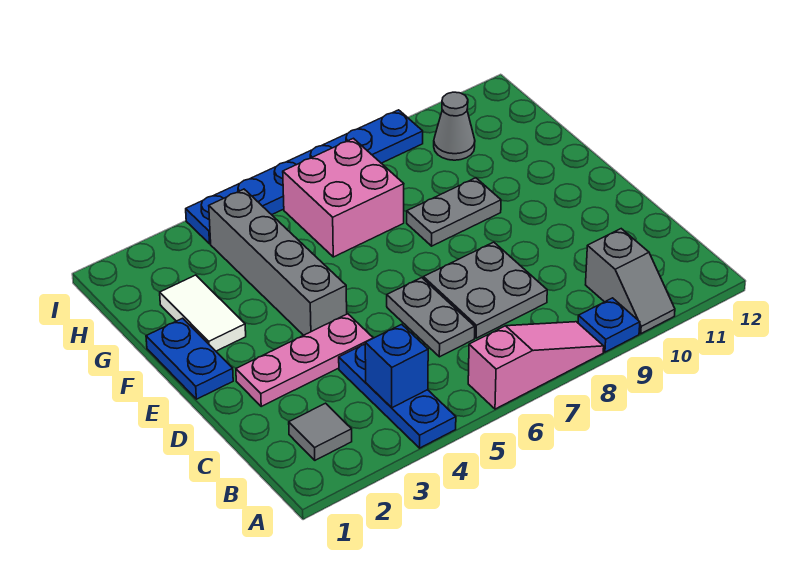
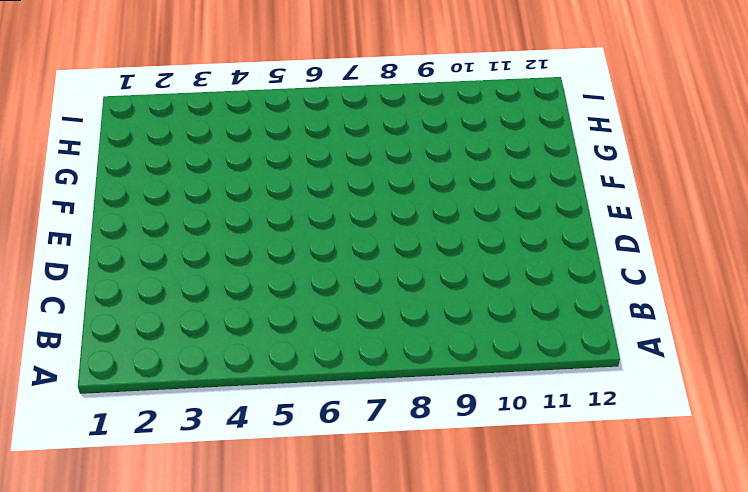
none -> blue plate A4:C4 level 1
none -> pink slope A6:A8 level 1 top 6
none -> blue plate A9 level 1

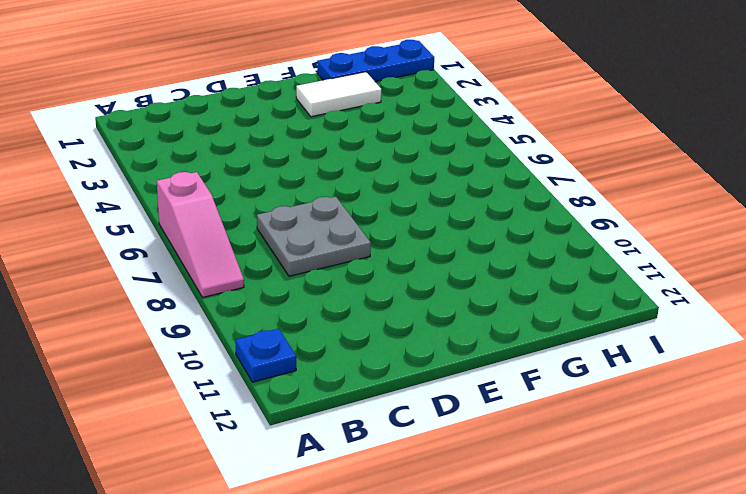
blue plate A11 level 1 -> blue plate A9 level 1
blue plate G1:I1 level 1 -> blue plate A4:C4 level 1
none -> grey slope A10:B10 level 1 top B
none -> grey tile B2 level 1
none -> grey plate C6:D6 level 1

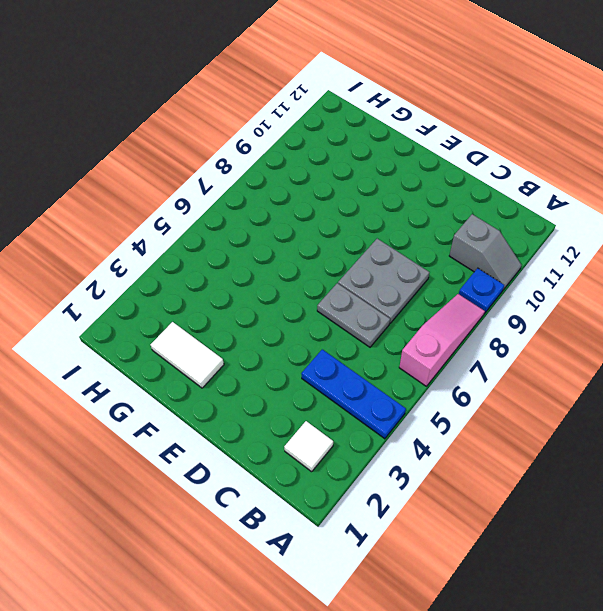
white tile B2 level 1 -> grey tile B2 level 1
none -> pink plate D2:D4 level 1
none -> blue plate E1:F1 level 1
none -> grey brick E4:H4 level 1

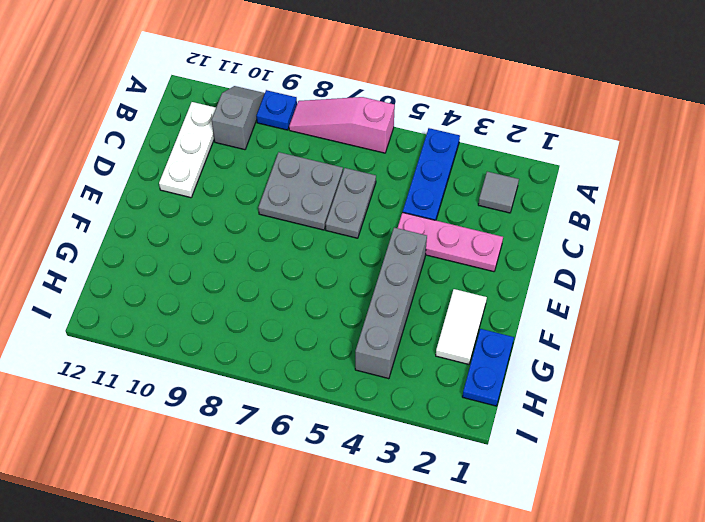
white plate B11:D11 level 1 -> none
blue plate G1:H1 level 1 -> blue plate E1:F1 level 1
none -> grey plate F8:F9 level 1
none -> pink brick G6:H7 level 1
none -> grey cone H10 level 1

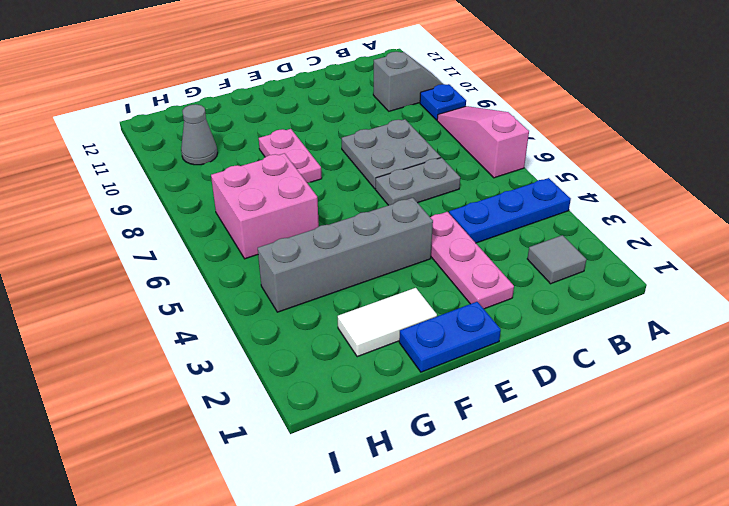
pink plate F8:F9 level 1 -> grey plate F8:F9 level 1
none -> blue plate I4:I9 level 1
none -> blue brick B4 level 2

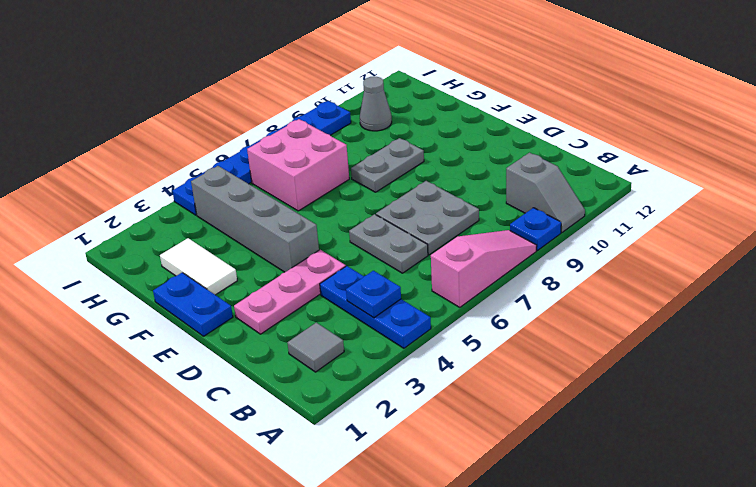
blue plate B4 level 2 -> blue brick B4 level 2

